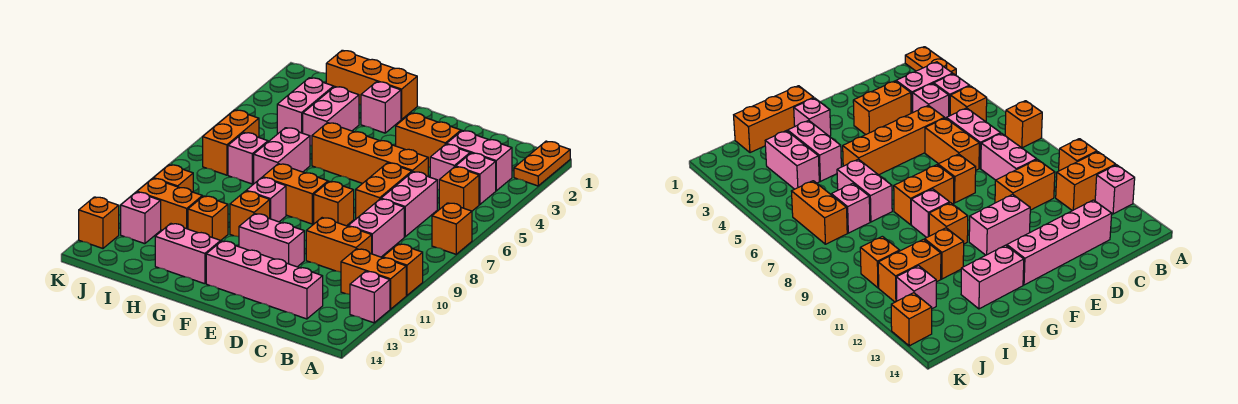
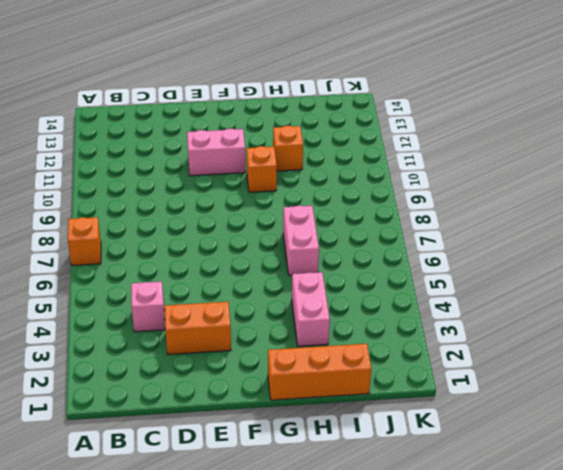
none -> orange plate A1:A2 level 1
none -> orange brick A10 level 1
none -> orange brick A11:B11 level 1
none -> pink brick A12 level 1

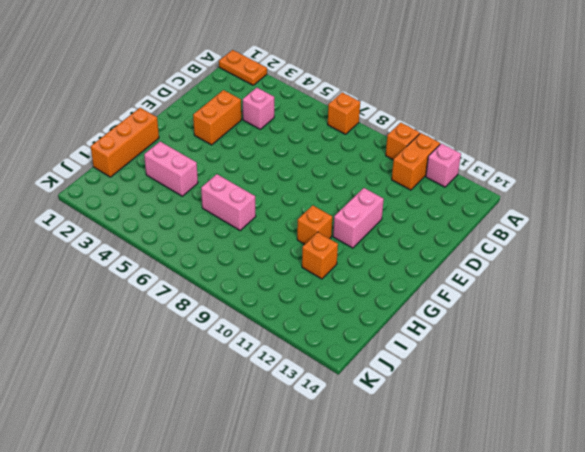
none -> pink brick B3:C3 level 1
none -> pink brick B4 level 1
none -> orange brick B5 level 1
none -> pink brick C6:C7 level 1

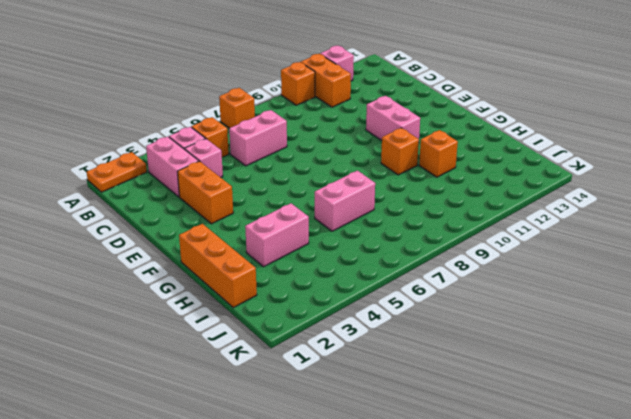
none -> pink brick C8:C9 level 1
none -> orange brick C10:D10 level 1
none -> pink brick C13:F13 level 1
none -> orange brick D5:G5 level 1

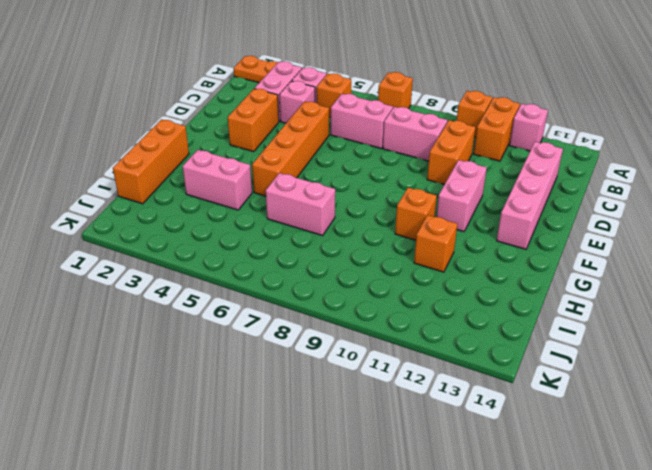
none -> orange brick D6:D7 level 1
none -> orange brick E8 level 1
none -> orange brick F8:G8 level 1
none -> pink brick G2 level 1

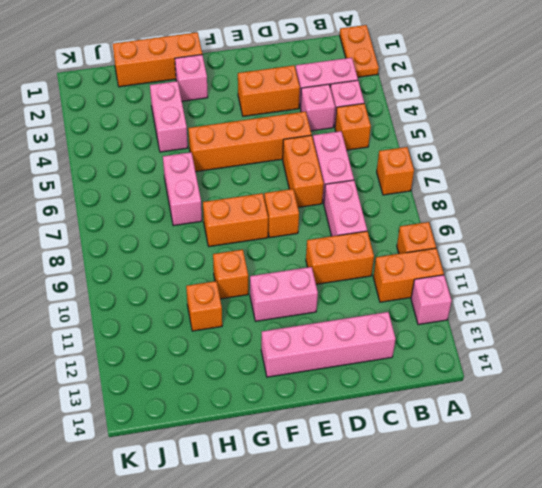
none -> pink brick G9 level 1
none -> pink brick G13:H13 level 1
none -> pink brick I3:I4 level 1
none -> pink brick I7 level 1

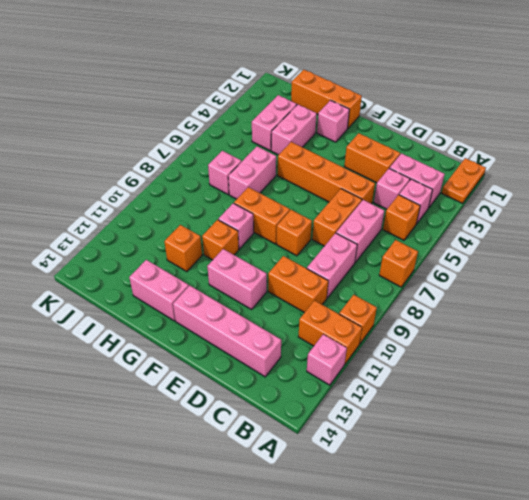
none -> orange brick I11:J11 level 1
none -> orange brick J6:J7 level 1
none -> orange brick J10 level 1
none -> pink brick J12 level 1

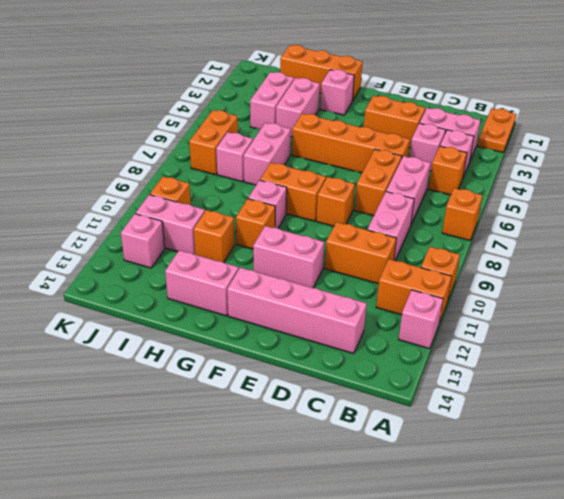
pink brick I11:J11 level 1 -> orange brick I11:J11 level 1
none -> orange brick K13 level 1

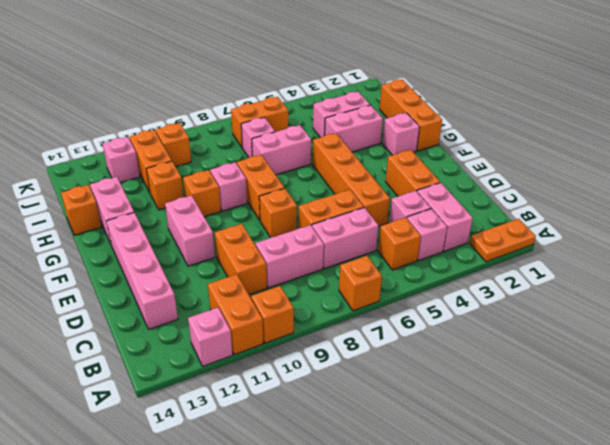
orange brick H14 level 1 -> orange brick K13 level 1

